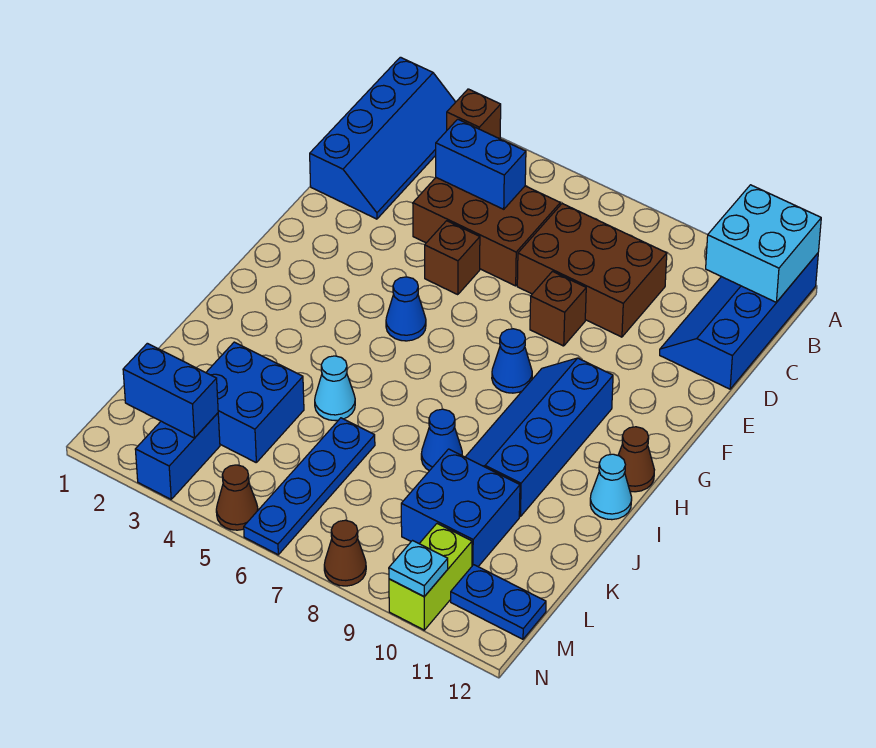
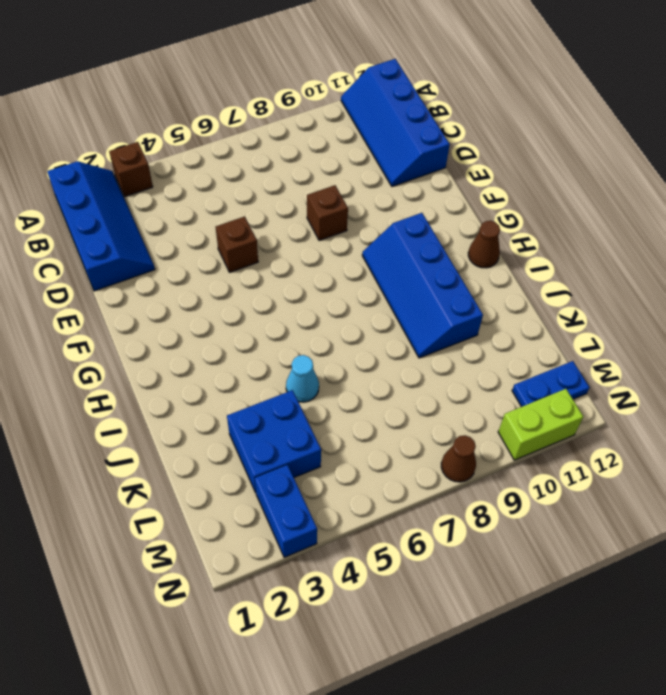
lime brick N10:N11 level 1 -> lime brick M10:N10 level 1
none -> brown brick C4:D6 level 1
none -> brown brick C7:D9 level 1
none -> blue cone G5 level 1

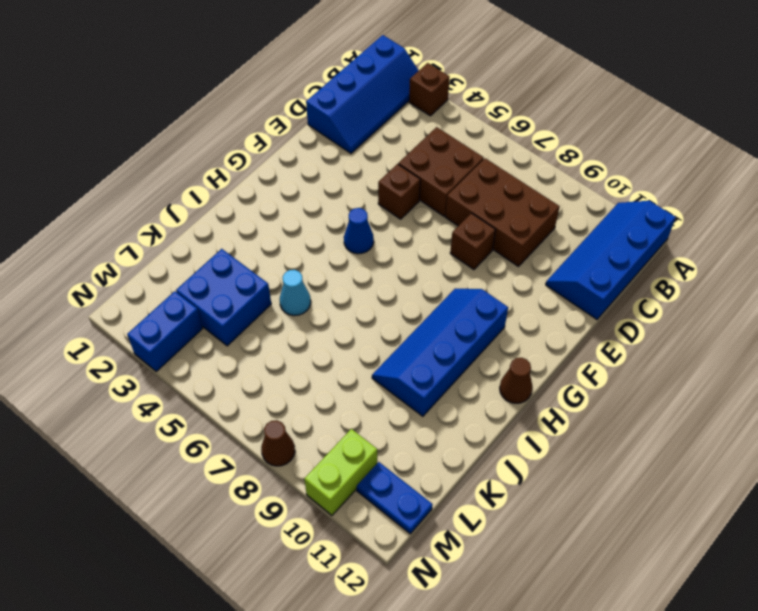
brown brick C5:D6 level 1 -> brown brick C4:D6 level 1
none -> blue cone G8 level 1
none -> cyan cone I12 level 1
none -> blue cone J8 level 1

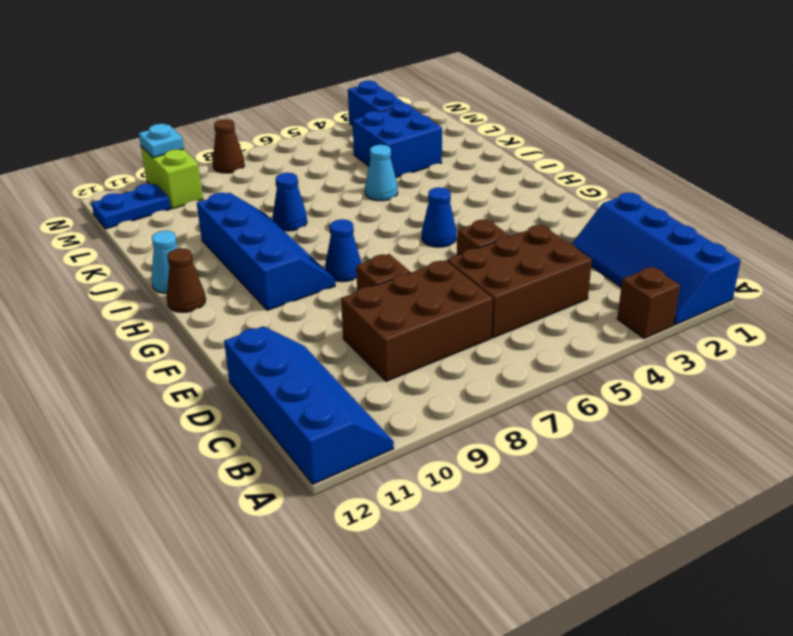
none -> blue plate K6:N6 level 1
none -> blue brick K9:L10 level 1
none -> brown cone N5 level 1

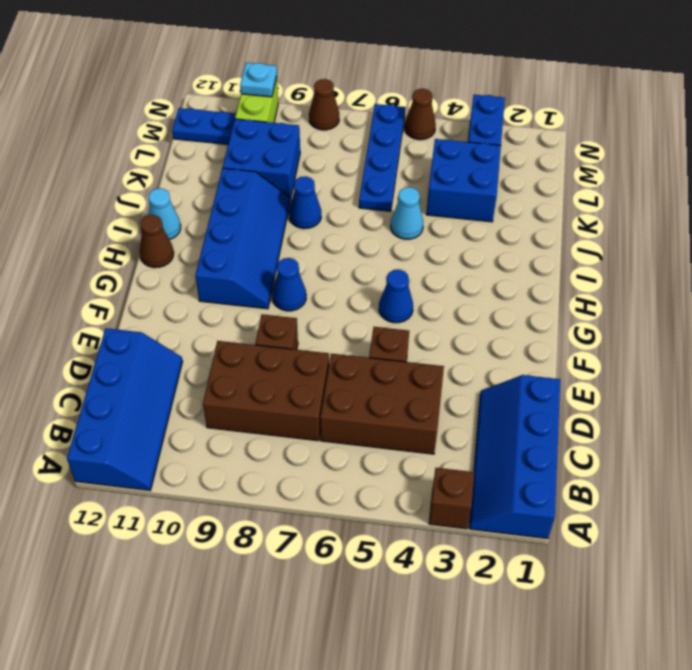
none -> cyan brick A11:B12 level 2
none -> blue brick C4:C5 level 2
none -> blue brick M2:M3 level 2

